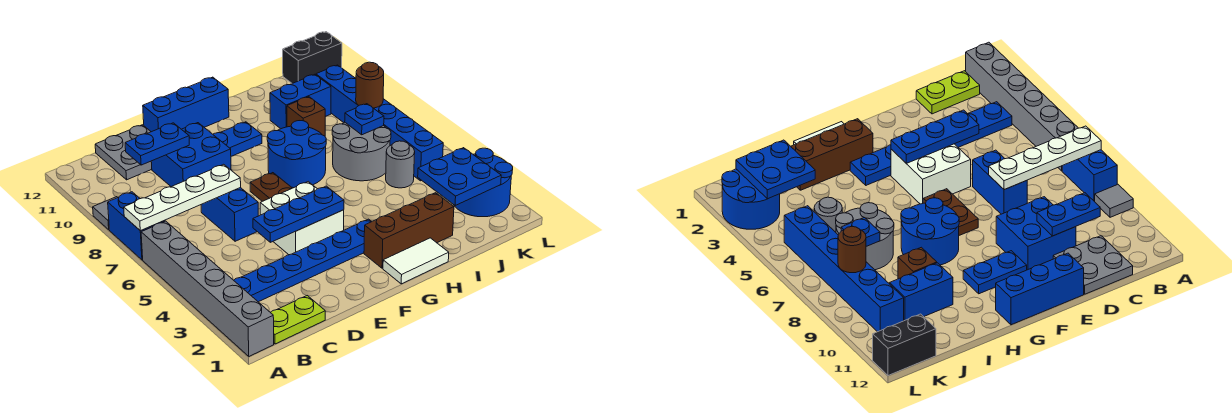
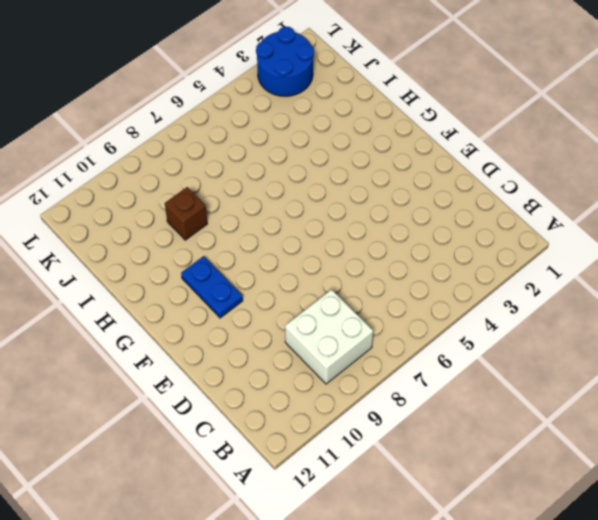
white brick B8:C9 level 1 -> white brick E4:F5 level 1
none -> grey brick A1:A6 level 1
none -> blue brick A7:A8 level 1
none -> grey tile A9 level 1

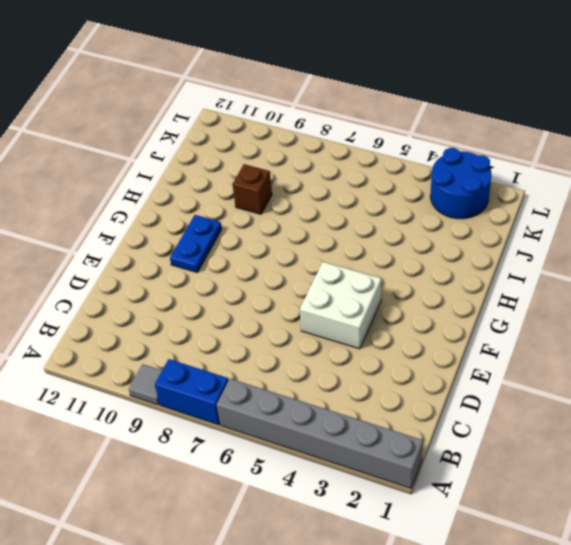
none -> lime plate B1:C1 level 1
none -> blue plate B3:G3 level 1
none -> grey plate C11:D12 level 1

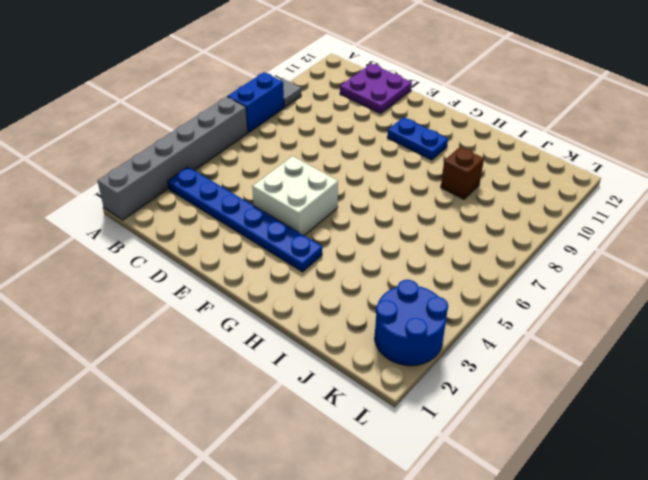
purple plate C11:D12 level 1 -> grey plate C11:D12 level 1
none -> lime plate B1:C1 level 1
none -> blue brick D6:D7 level 1
none -> blue brick D9:E10 level 1

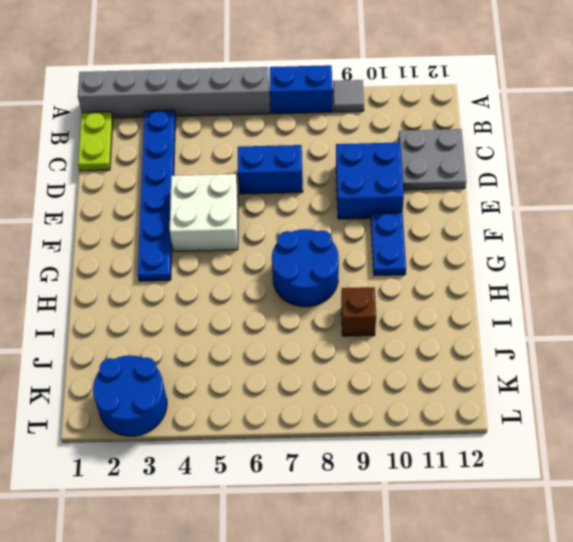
none -> blue brick E12:G12 level 1
none -> brown plate F6:F7 level 1
none -> white tile G1:H1 level 1

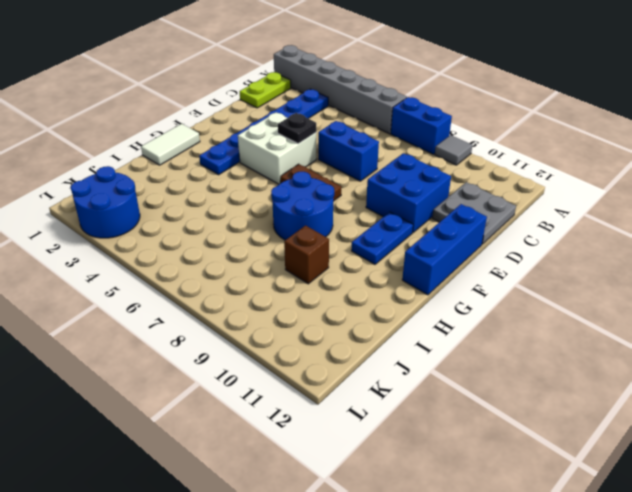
black plate E5 level 2 -> none
none -> brown brick G2:I2 level 1
none -> grey round brick I6:J7 level 1
none -> blue brick I10:J10 level 1

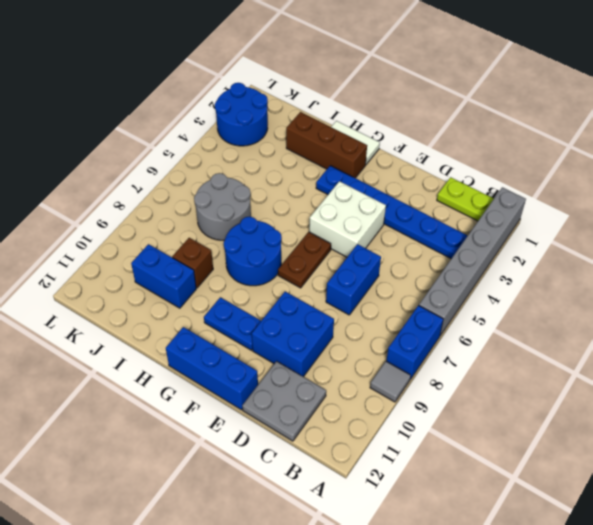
none -> grey round brick J5 level 1
none -> blue brick K5:K10 level 1
none -> black brick K12:L12 level 1

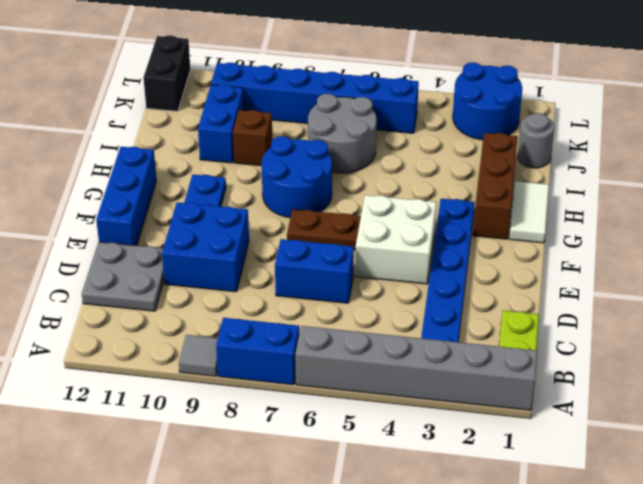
grey round brick J1 level 1 -> grey round brick J5 level 1
none -> white plate A7:D7 level 2
none -> blue plate C10:D10 level 2
none -> blue plate D4:F4 level 2

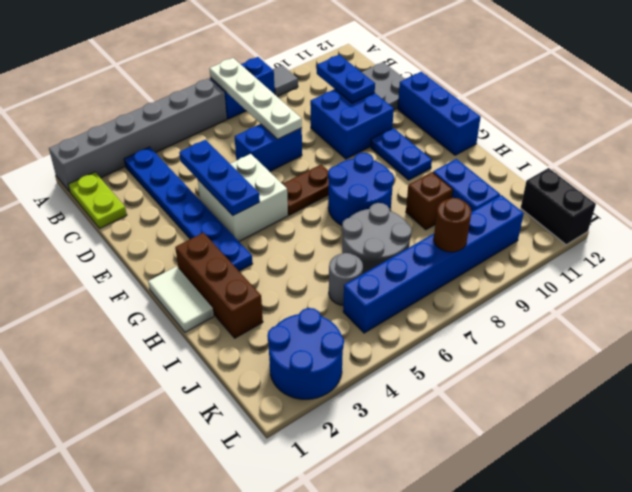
none -> blue plate J2:K3 level 2
none -> blue plate J7 level 2

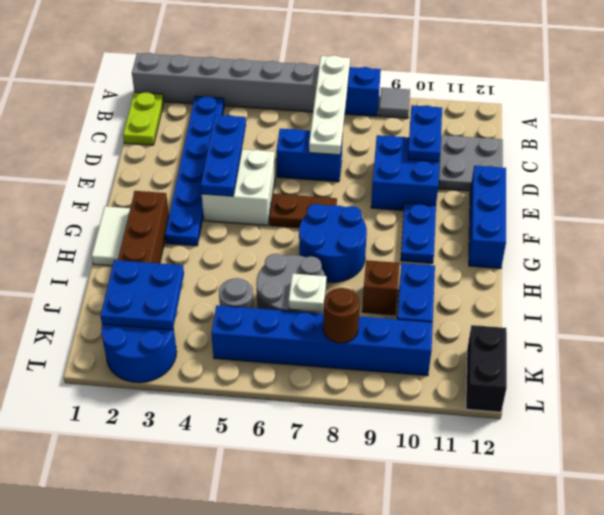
white plate J7 level 2 -> blue plate J7 level 2

